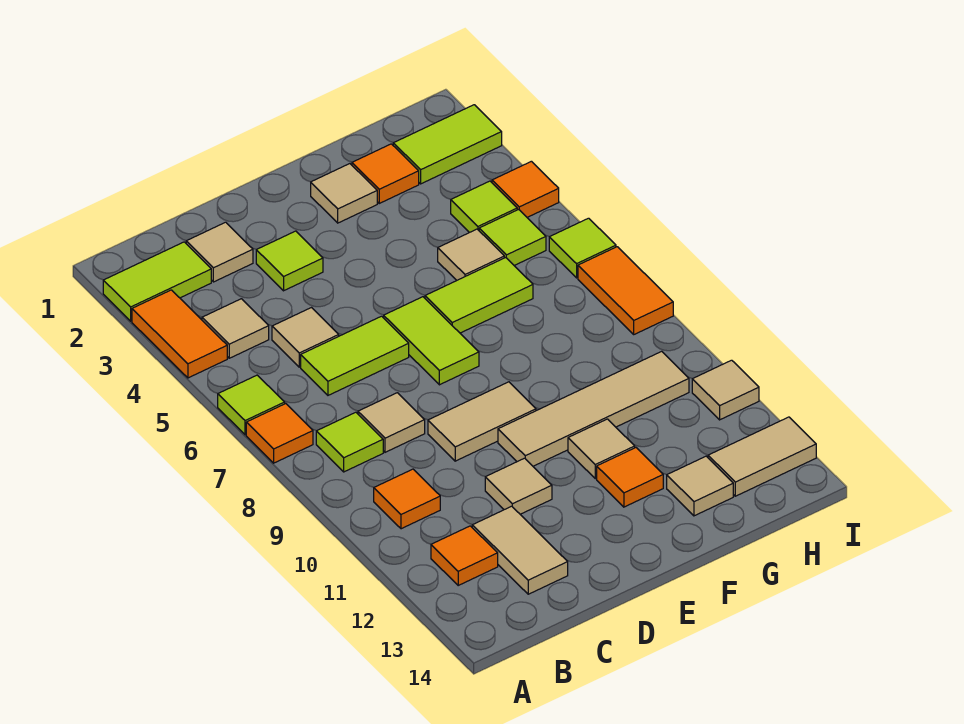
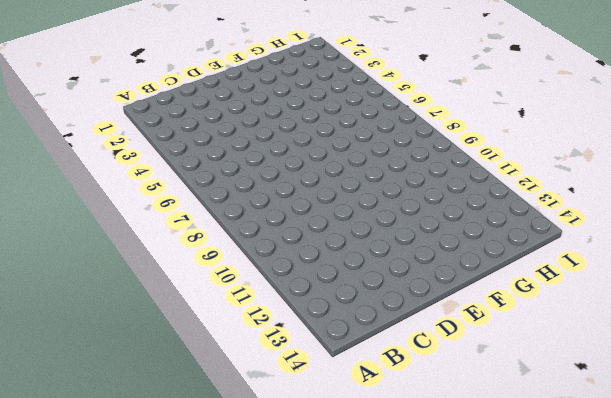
none -> lime tile A2:B2 level 1
none -> orange tile A3:A4 level 1
none -> lime tile A6 level 1
none -> orange tile A7 level 1

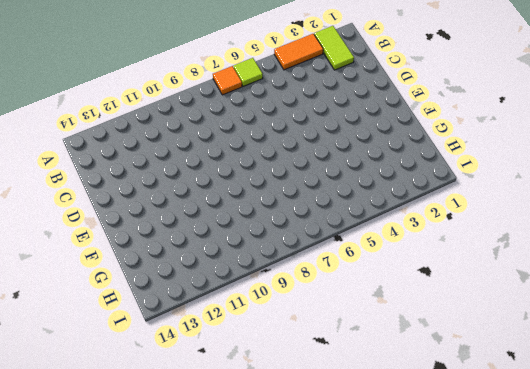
none -> tan tile B4 level 1
none -> lime tile B8 level 1
none -> orange tile B10 level 1
none -> orange tile B12 level 1

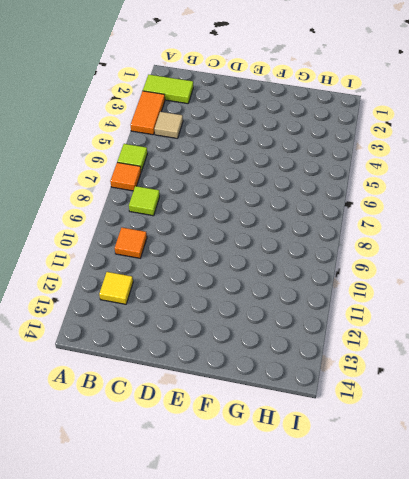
yellow tile B12 level 1 -> orange tile B12 level 1
none -> tan tile C2 level 1
none -> tan tile C5 level 1
none -> lime tile C6:D6 level 1
none -> tan tile C8 level 1

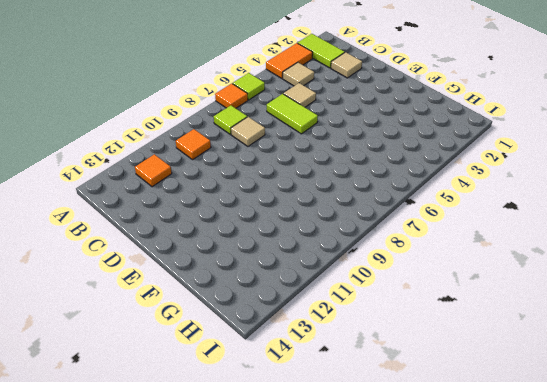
none -> tan tile C12:C13 level 1
none -> lime tile D3 level 1
none -> tan tile D9:E9 level 1
none -> tan tile D11 level 1

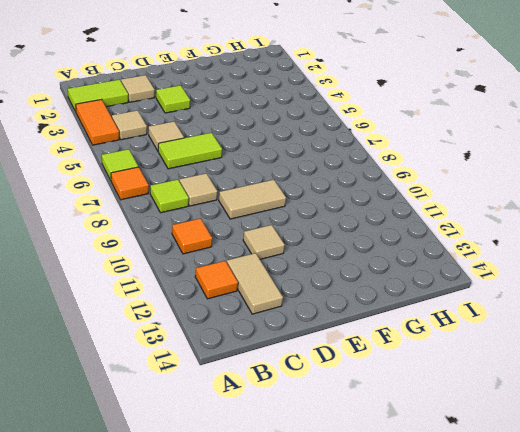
none -> lime tile E6:E7 level 1
none -> tan tile E10:H10 level 1
none -> tan tile F2 level 1
none -> lime tile F6:G6 level 1

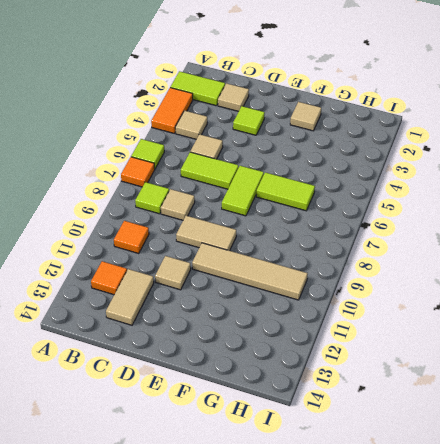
none -> tan tile F11 level 1
none -> orange tile F12 level 1
none -> orange tile G2 level 1
none -> tan tile G5 level 1

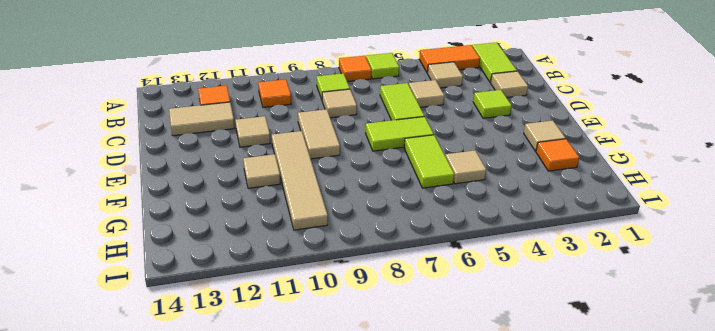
none -> orange tile F12 level 1
none -> tan tile G13 level 1
none -> lime tile H2:I2 level 1
none -> lime tile H4 level 1

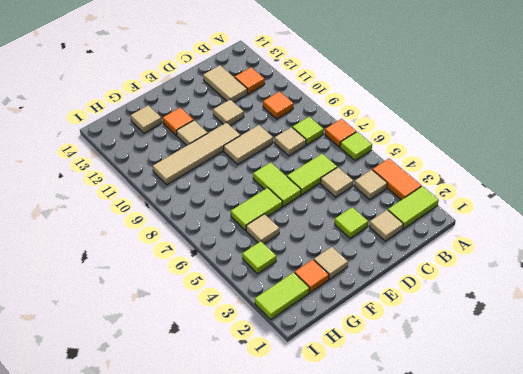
none -> lime tile H5 level 1
none -> tan tile H13:I13 level 1
none -> orange tile I4 level 1
none -> lime tile I6 level 1

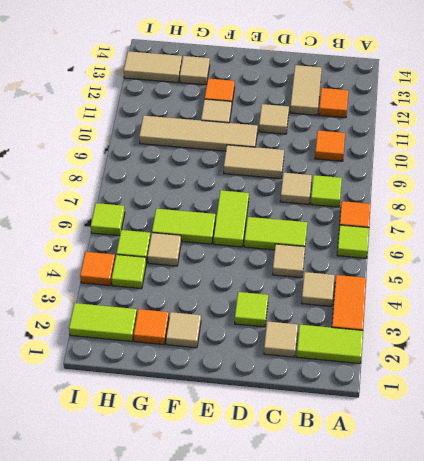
none -> orange tile I7:I8 level 1
none -> tan tile I11 level 1

